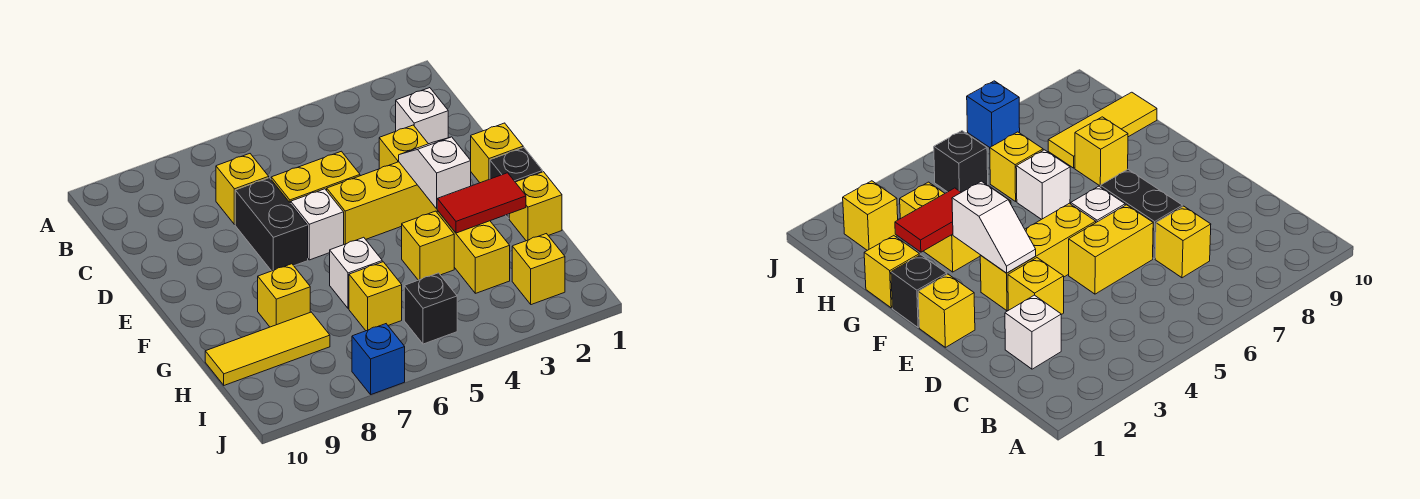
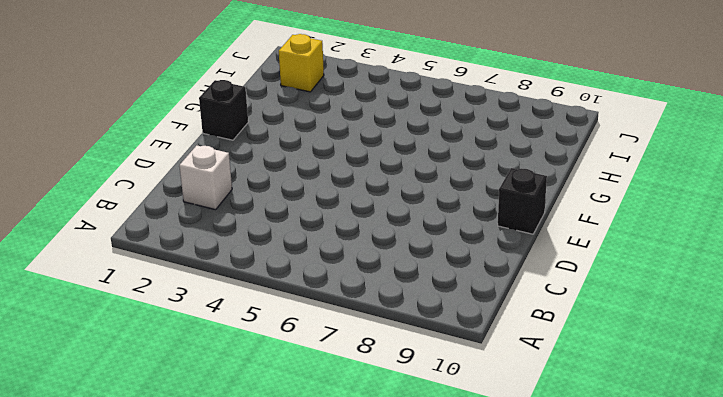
black brick E10 level 1 -> black brick I5 level 1
none -> yellow brick C7 level 1
none -> yellow brick D3 level 1
none -> yellow brick D5:D6 level 1

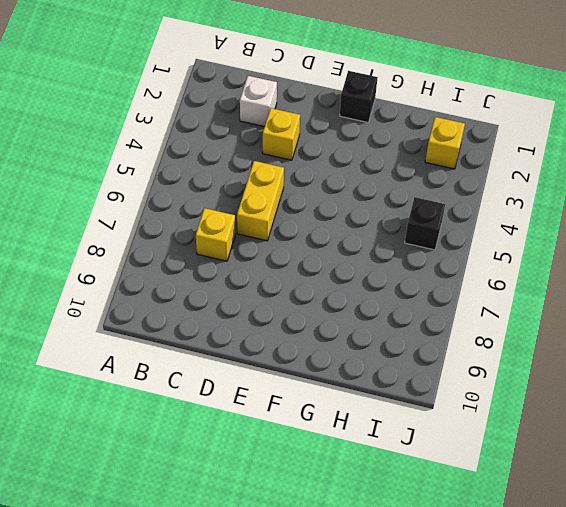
none -> black brick D7:E7 level 1
none -> yellow brick E1 level 1
none -> yellow brick E3:E5 level 1

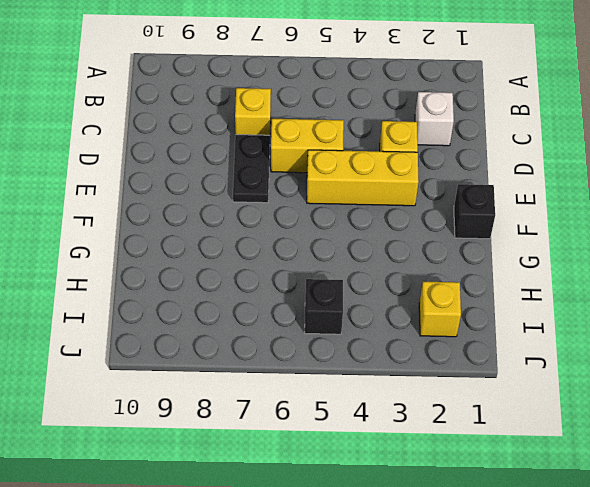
black plate D7:E7 level 1 -> black brick D7:E7 level 1
none -> yellow brick E1 level 1
none -> white brick E6 level 1
none -> yellow brick G1 level 1

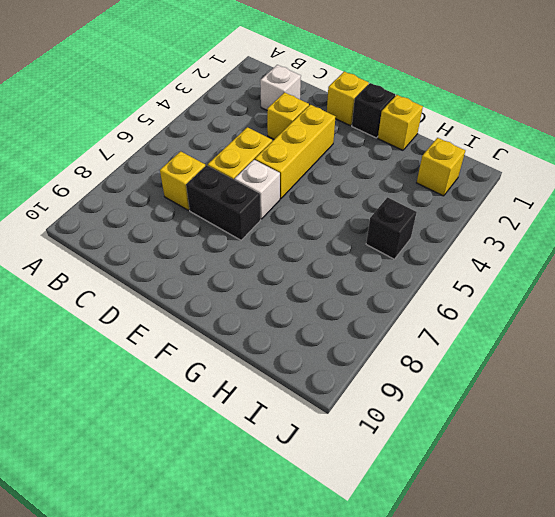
none -> yellow brick G3:H3 level 1
none -> yellow brick G4 level 1
none -> white brick G6 level 1

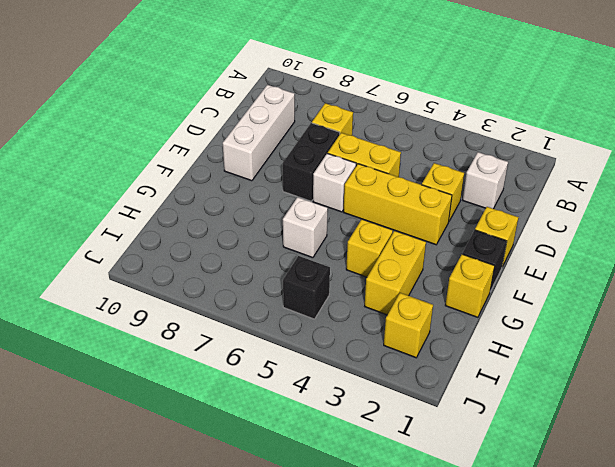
white brick C9:E9 level 1 -> none
none -> yellow brick G8 level 1
none -> yellow brick H6 level 1
none -> yellow tile H8:H10 level 1

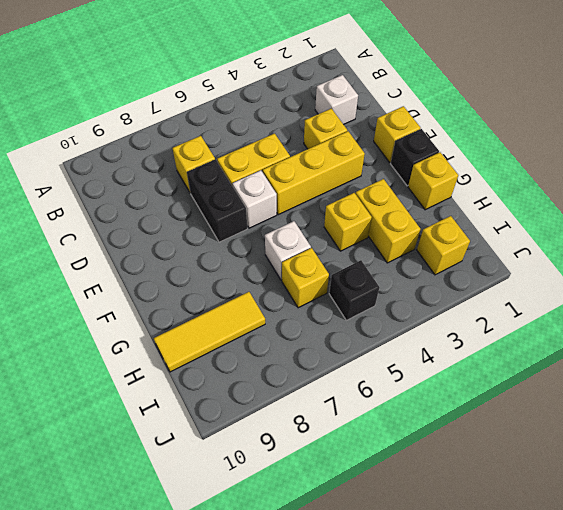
none -> yellow brick G8 level 1
none -> blue brick J7 level 1
none -> white slope E3:F3 level 2 top F

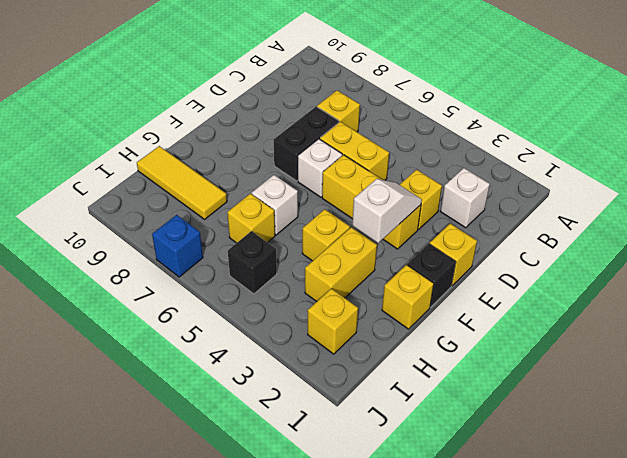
none -> yellow brick G8 level 1
none -> red tile G2:G3 level 2

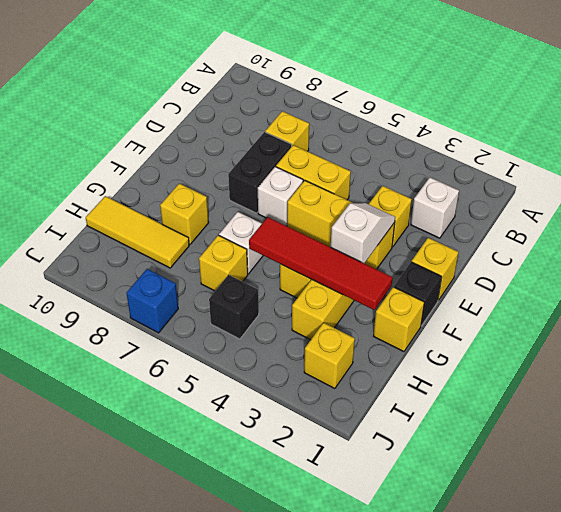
red tile G2:G5 level 2 -> red tile G2:G3 level 2

